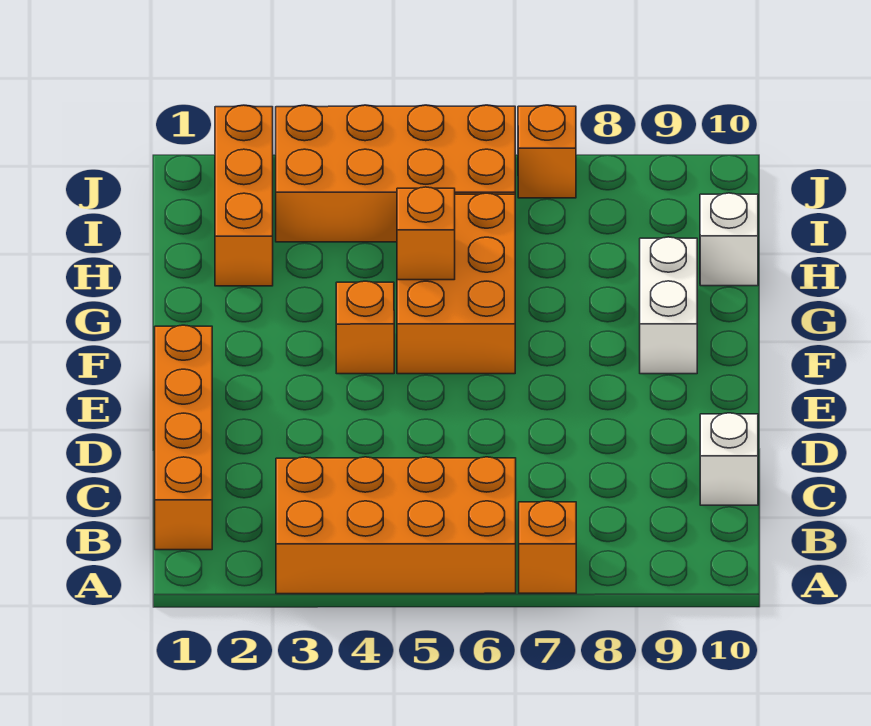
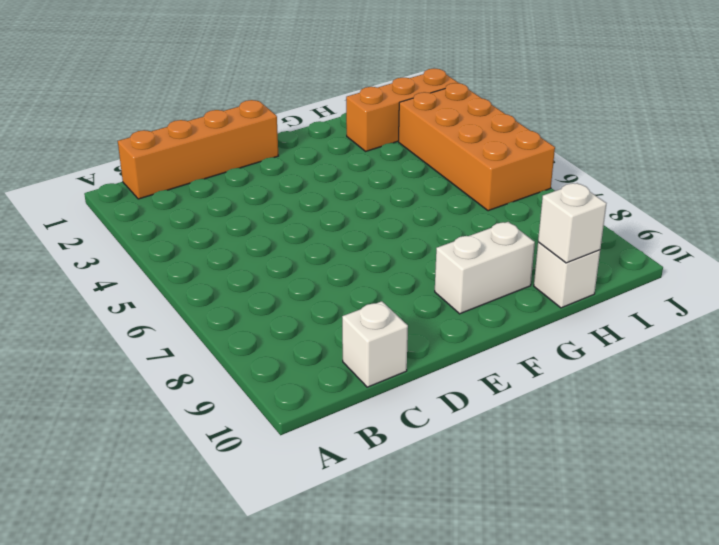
white brick H10 level 2 -> none
none -> orange brick A3:B6 level 1
none -> orange brick A7 level 1
none -> orange brick F4 level 1

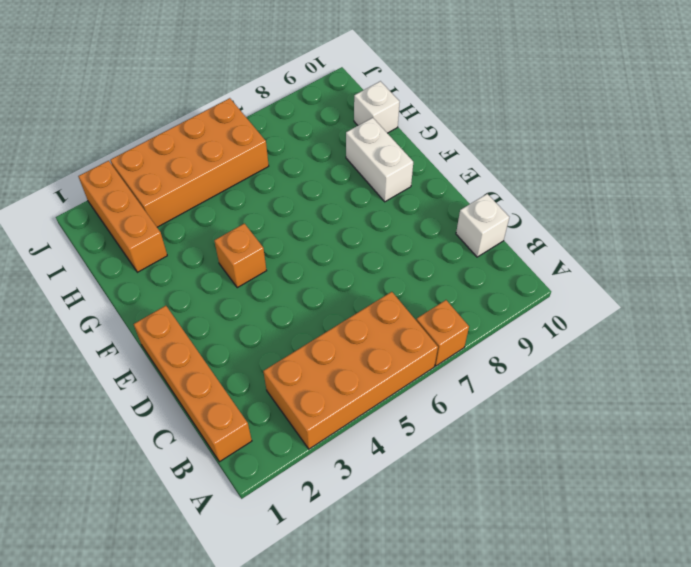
none -> orange brick F5:H6 level 1
none -> orange brick J7 level 1
none -> orange brick G5 level 2

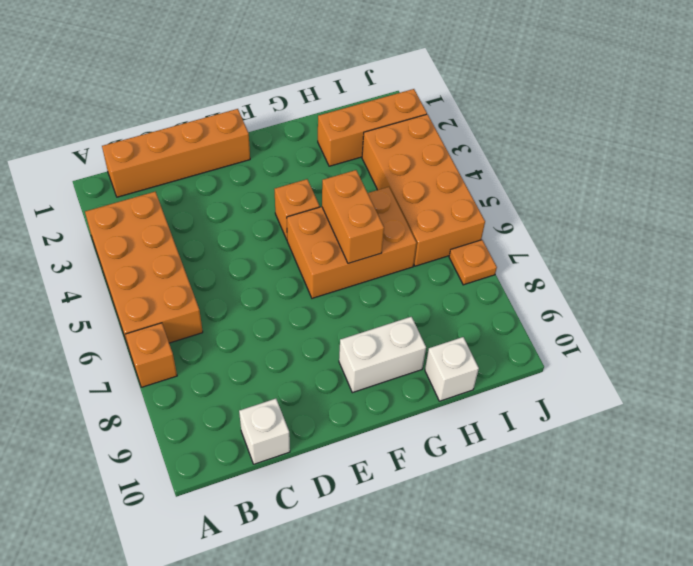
orange brick G5:G6 level 2 -> orange brick G5 level 2
orange plate J7 level 1 -> orange brick J7 level 1

